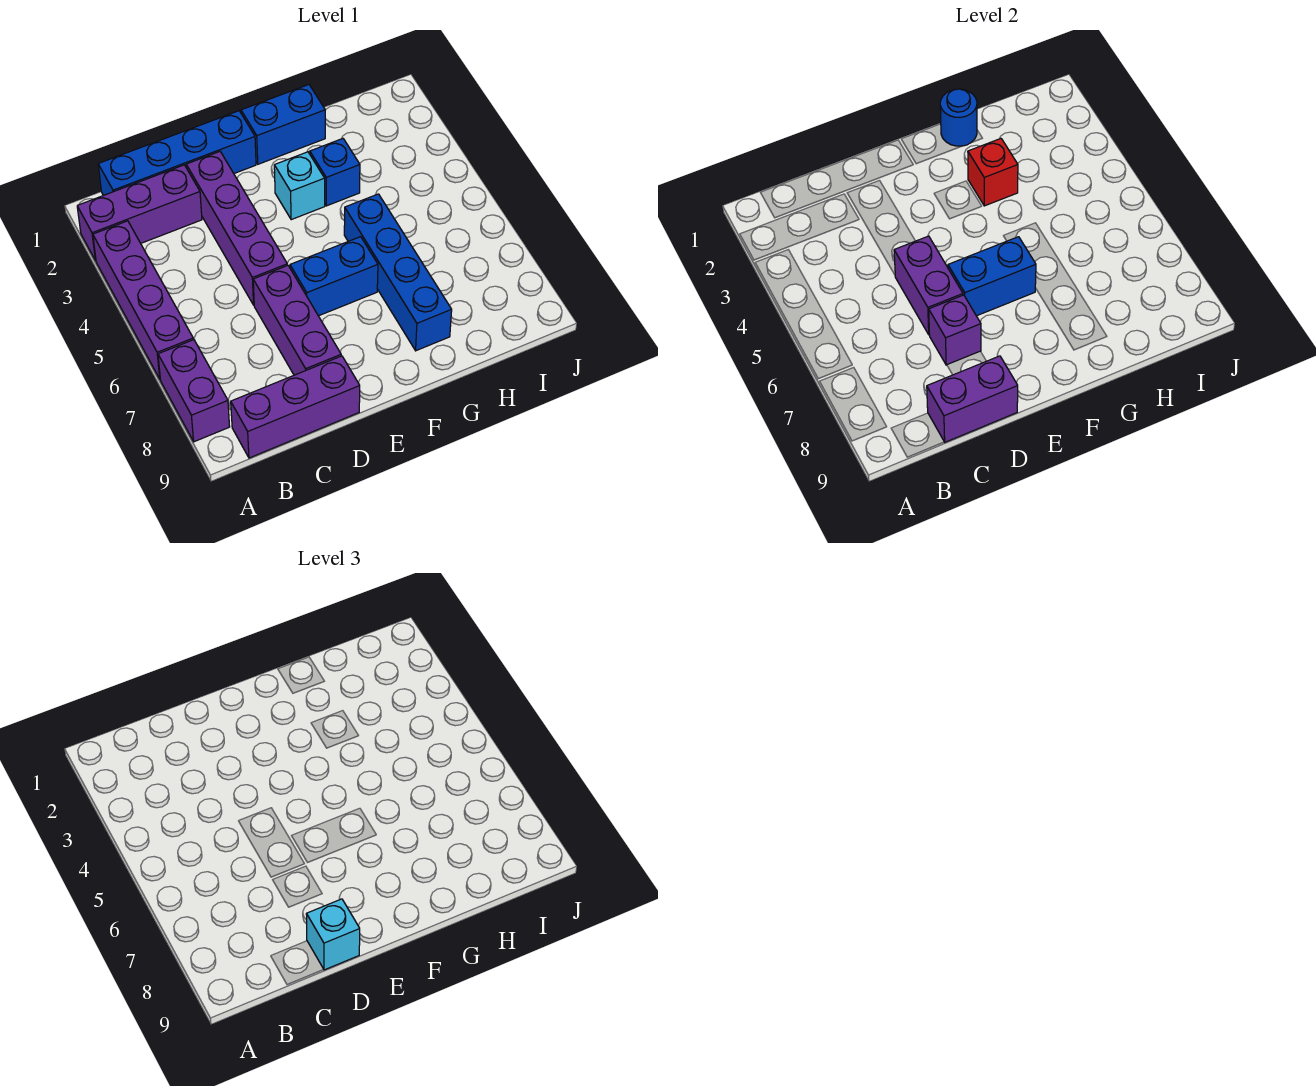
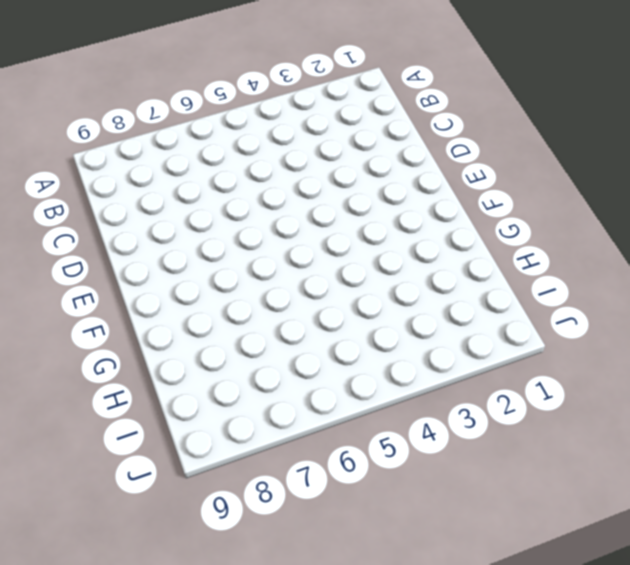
none -> purple brick A2:C2 level 1
none -> purple brick A3:A6 level 1
none -> purple brick A7:A8 level 1

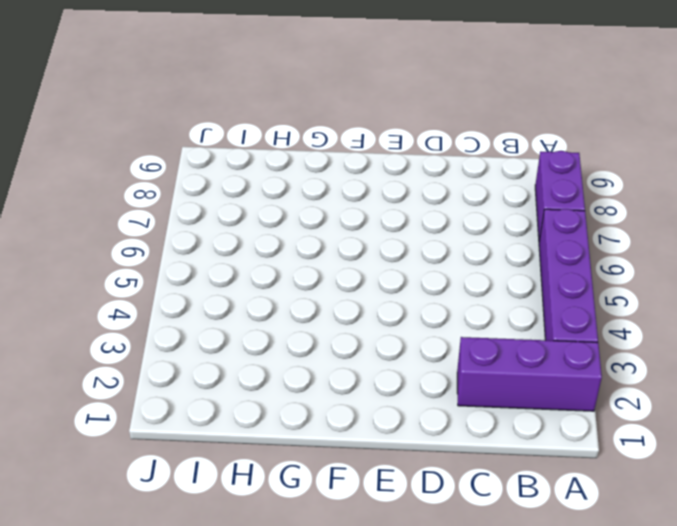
none -> blue brick B1:E1 level 1
none -> purple brick B9:D9 level 1
none -> purple brick D2:D5 level 1

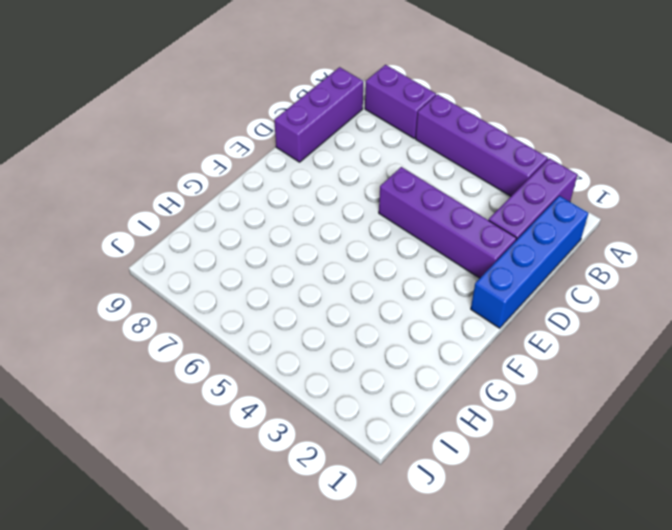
none -> purple brick D6:D8 level 1
none -> blue brick E6:F6 level 1
none -> blue brick F1:G1 level 1

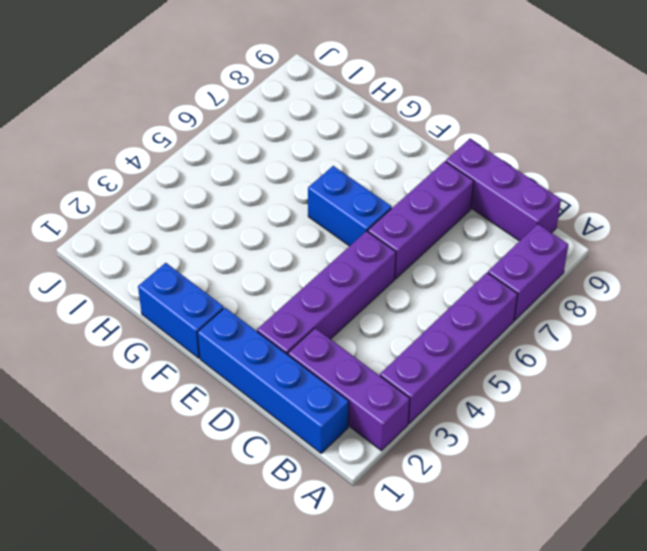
none -> cyan brick F3 level 1
none -> blue brick G3 level 1
none -> blue brick G5:G8 level 1

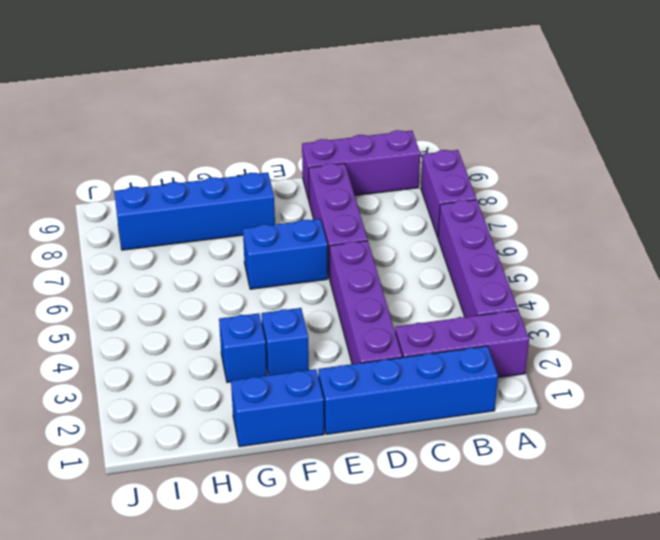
blue brick F3 level 1 -> cyan brick F3 level 1
blue brick F8:I8 level 1 -> blue brick G5:G8 level 1
none -> purple brick C9:D9 level 2
none -> purple brick D5:D6 level 2
none -> purple brick D7 level 2

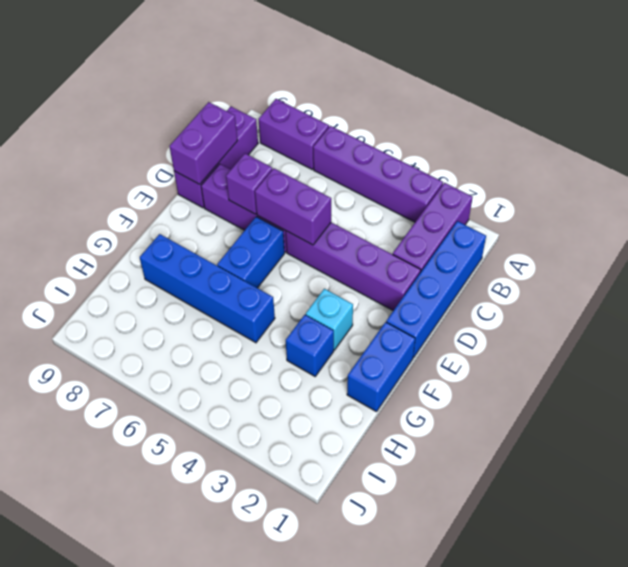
none -> blue brick E6:F6 level 2
none -> blue round brick G1 level 2
none -> red brick G3 level 2

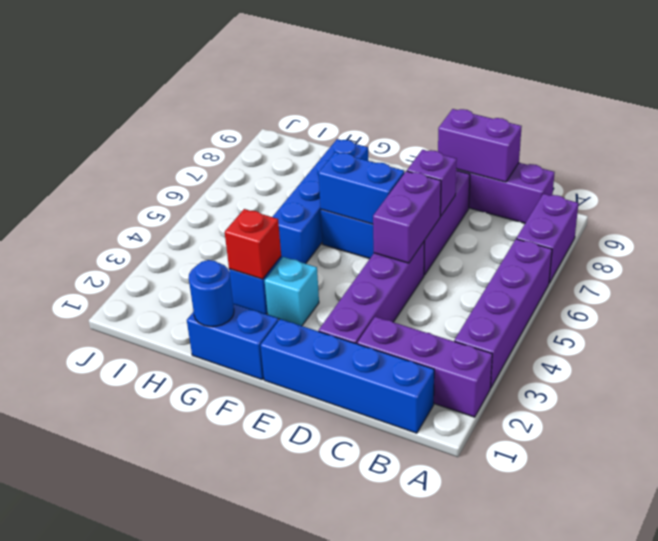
none -> cyan brick D9 level 3

